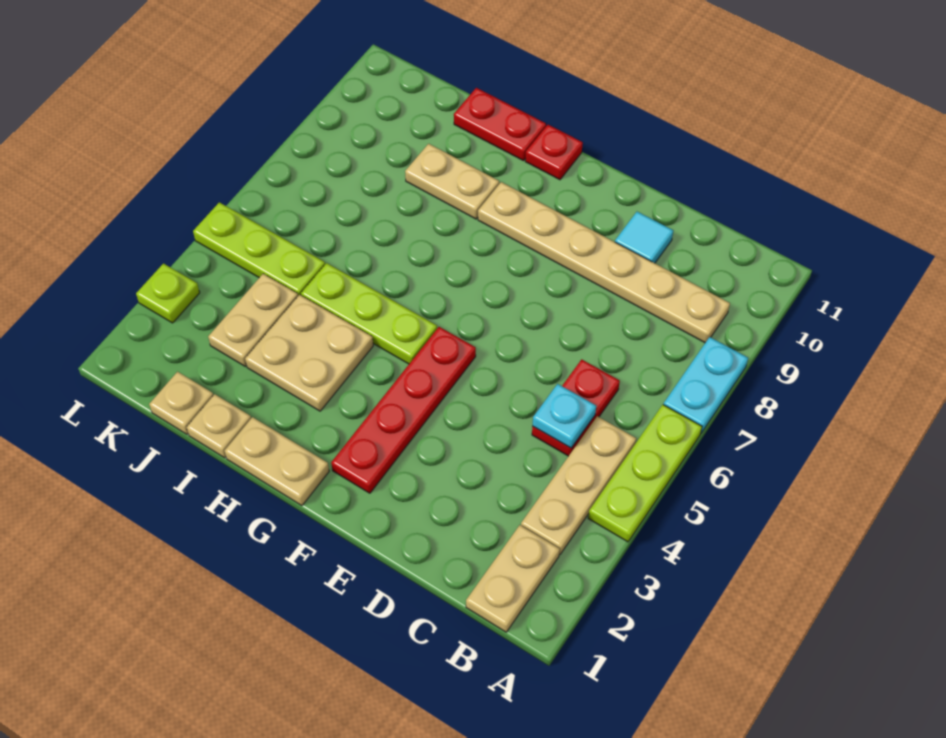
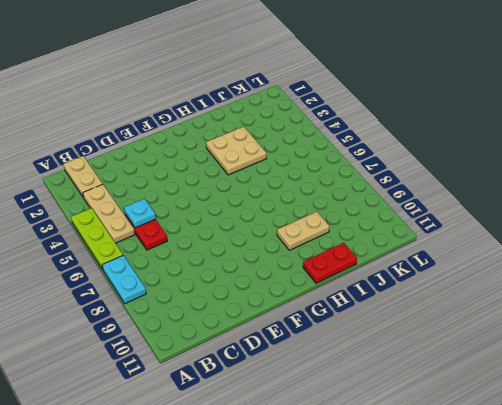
none -> tan plate B9:G9 level 1
none -> cyan tile D10 level 1
none -> red plate F2:F5 level 1

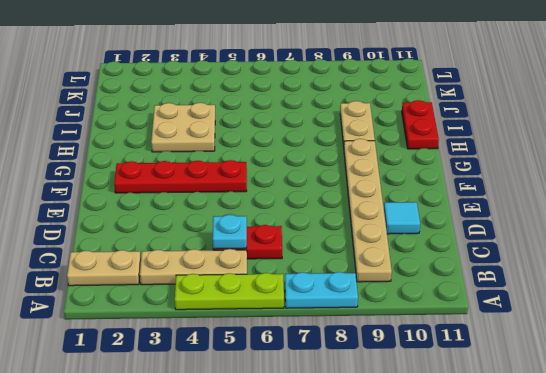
none -> tan plate G1:H1 level 1
none -> lime plate G5:I5 level 1
none -> red plate G11 level 1

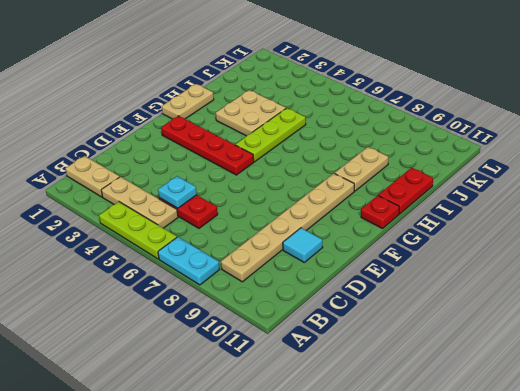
none -> tan plate I1 level 1
none -> tan plate J1 level 1
none -> tan plate J3:J4 level 1

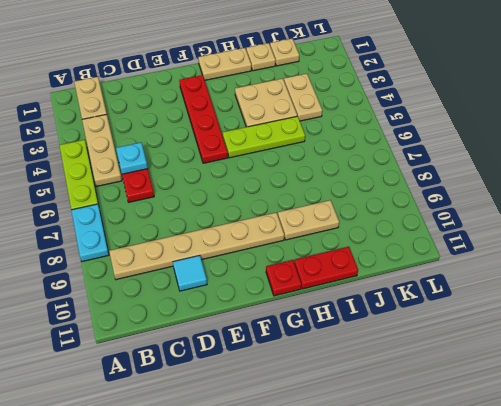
none -> lime plate J5:L5 level 1
none -> lime plate L3 level 1

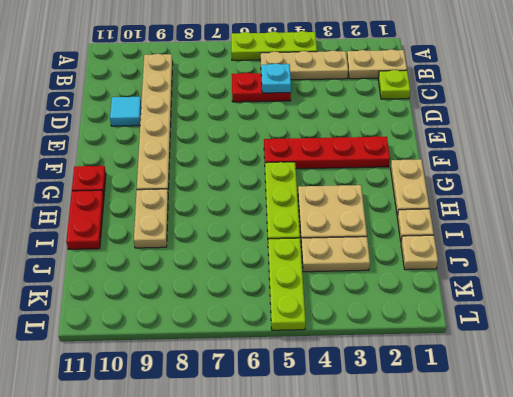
lime plate C1 level 1 -> lime plate L3 level 1
none -> cyan plate A7:A8 level 1

